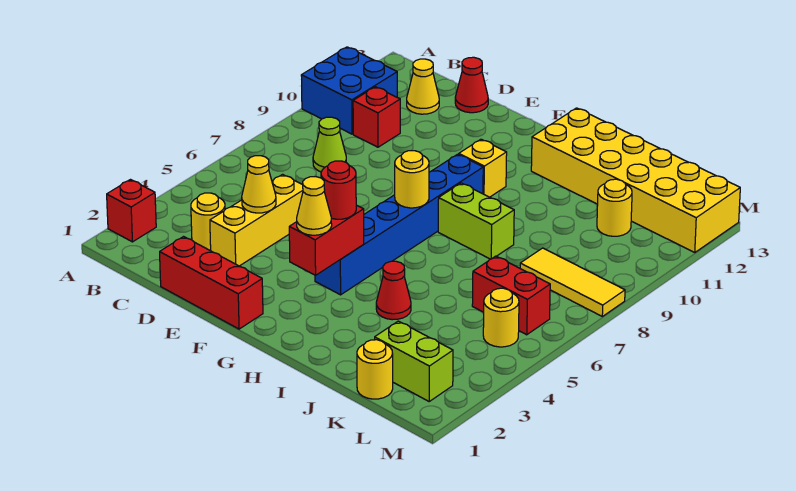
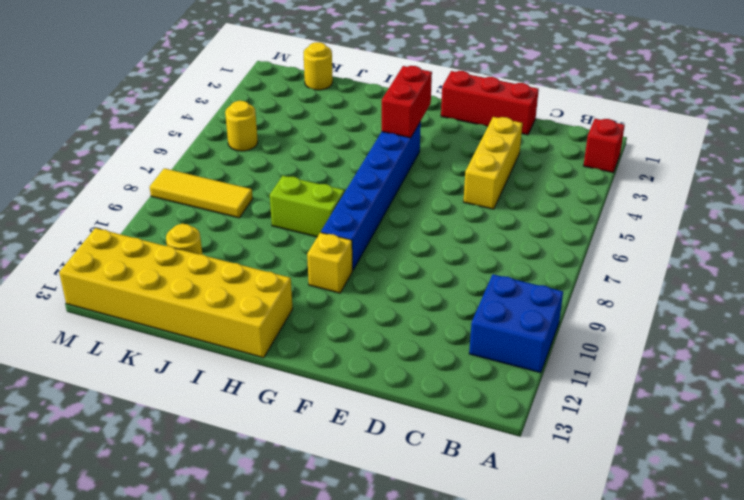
none -> yellow round brick C3 level 1
none -> lime cone C8 level 1
none -> red brick C10 level 1

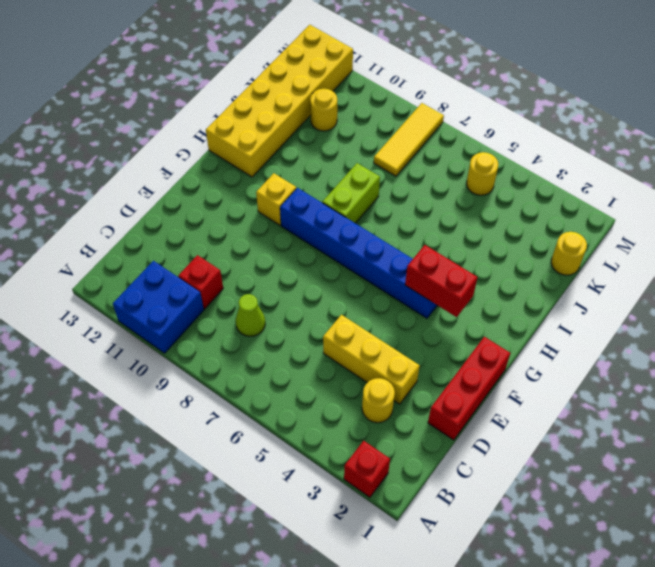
none -> yellow cone C12 level 1
none -> red cone D13 level 1
none -> red cone I4 level 1

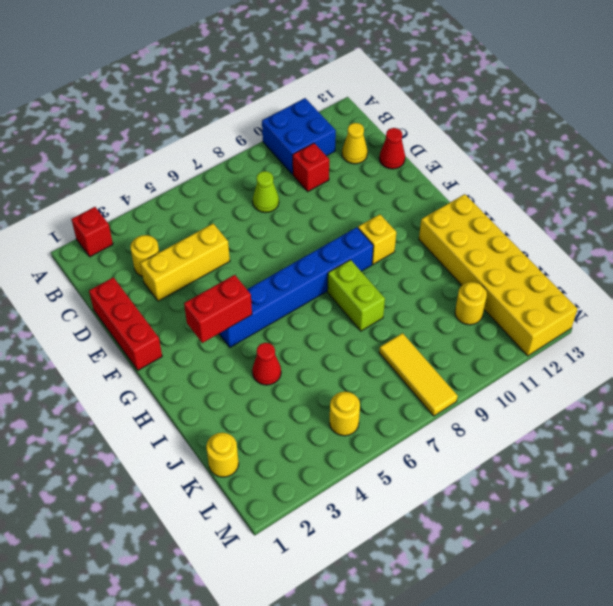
none -> lime brick K2:L2 level 1
none -> red brick K6:L6 level 1
none -> yellow cone D4 level 2

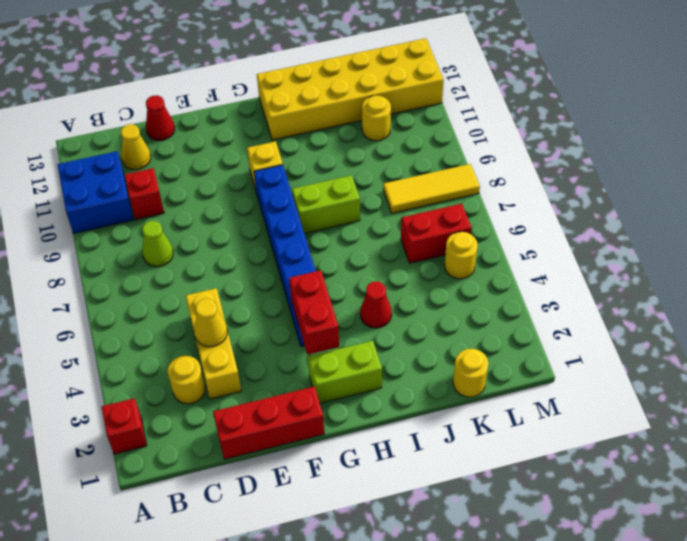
lime brick G2:H2 level 1 -> lime brick K2:L2 level 1
none -> yellow round brick G7 level 2
none -> yellow cone G3 level 3
none -> red round brick G4 level 3

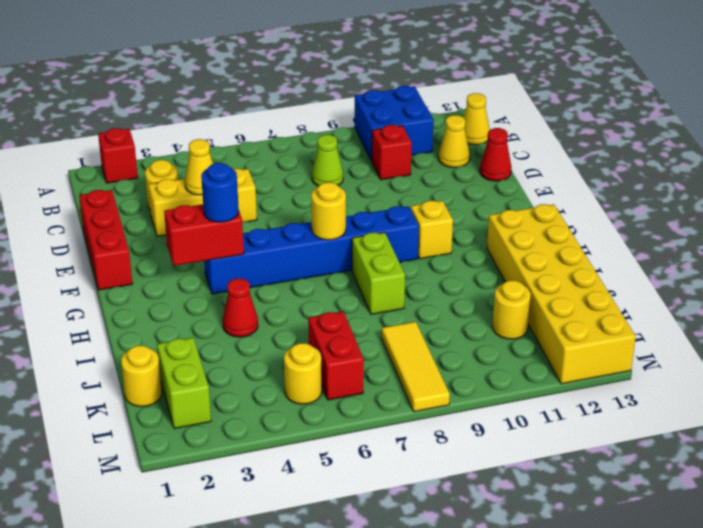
yellow cone B13 level 1 -> yellow cone G3 level 3
blue round brick G4 level 3 -> red round brick G4 level 3

